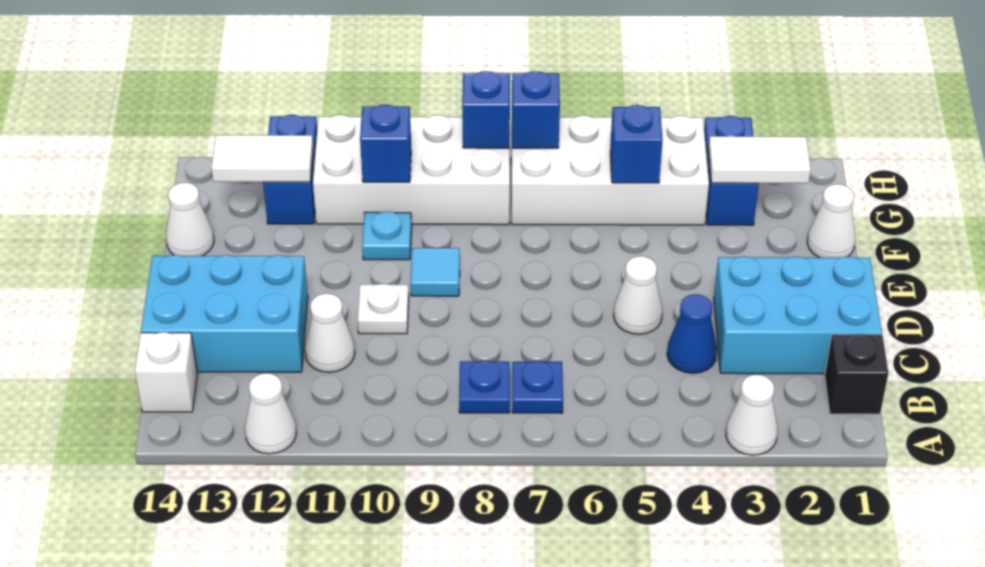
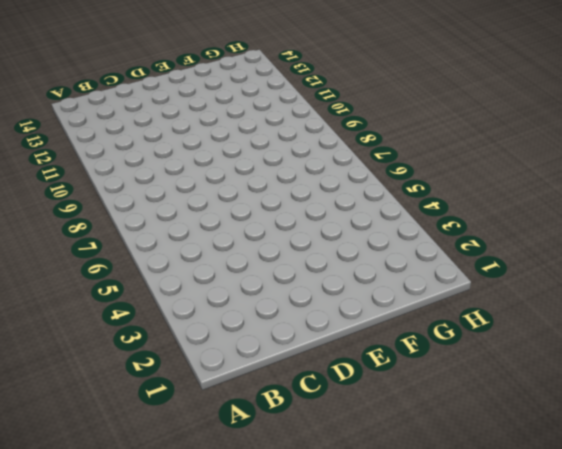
none -> white cone A3 level 1
none -> white cone A12 level 1
none -> black brick B1 level 1

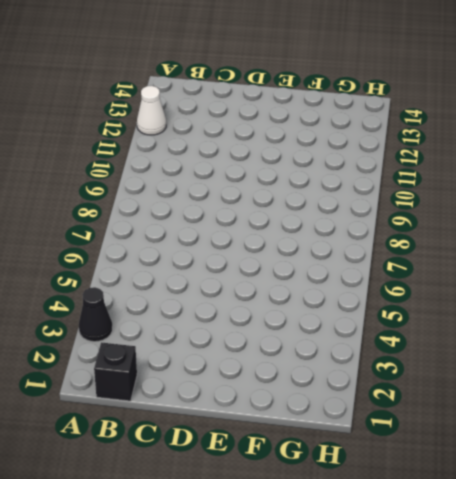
black cone A3 level 1 -> white cone A3 level 1
none -> blue plate B7 level 1
none -> blue plate B8 level 1
none -> white brick B14 level 1

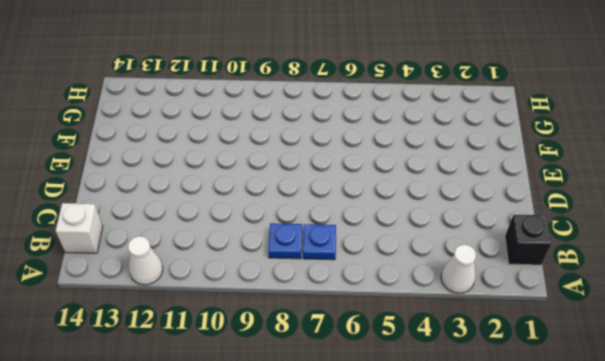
none -> cyan brick C1:D3 level 1
none -> blue cone C4 level 1
none -> white cone C11 level 1

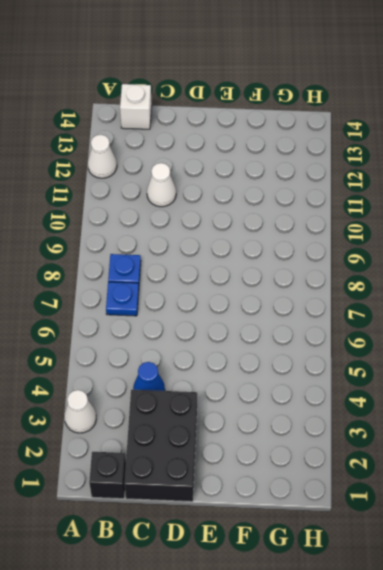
black brick C1:D3 level 1 -> cyan brick C1:D3 level 1
none -> cyan brick C12:D14 level 1
none -> white cone D5 level 1
none -> white plate D10 level 1

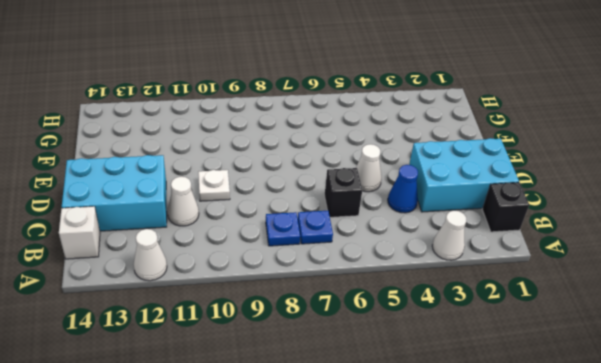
black brick C6 level 1 -> none
none -> cyan tile E9 level 1
none -> white cone F1 level 1
none -> cyan plate F10 level 1

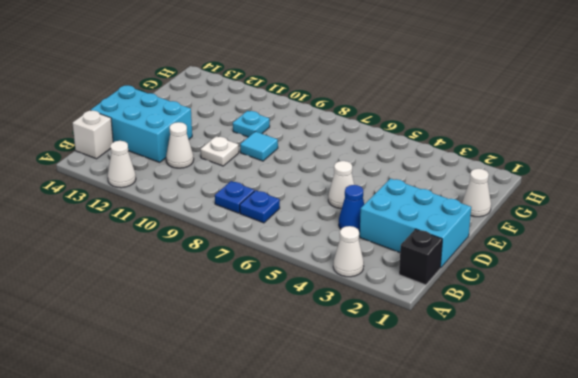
none -> white cone F14 level 1
none -> blue brick G3:H3 level 1
none -> white brick G4:H7 level 1

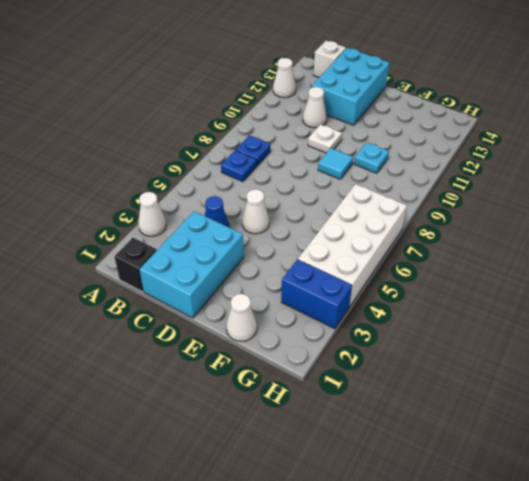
none -> white cone F14 level 1
none -> white brick G8:H11 level 1
none -> blue brick G12:H12 level 1

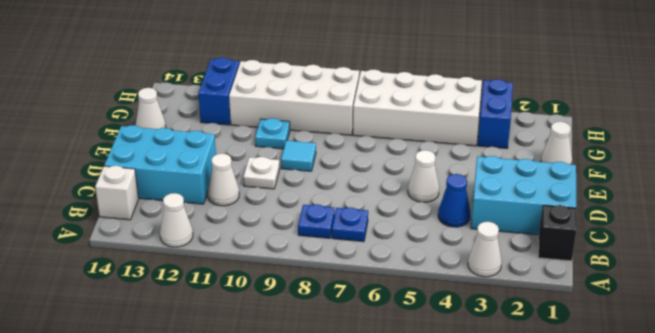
none -> white tile G2:G3 level 2
none -> blue brick G5 level 2
none -> blue brick G10 level 2

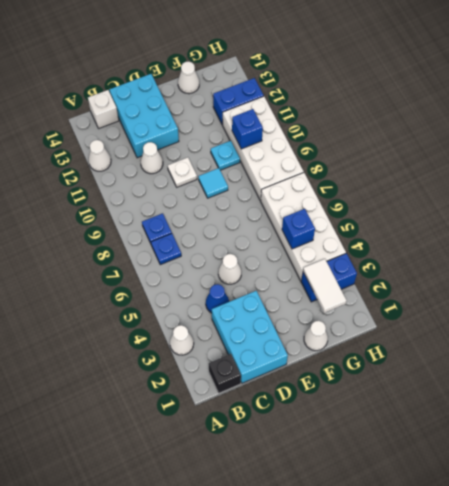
none -> white tile G12:G13 level 2
none -> blue brick H7 level 2
none -> blue brick H8 level 2

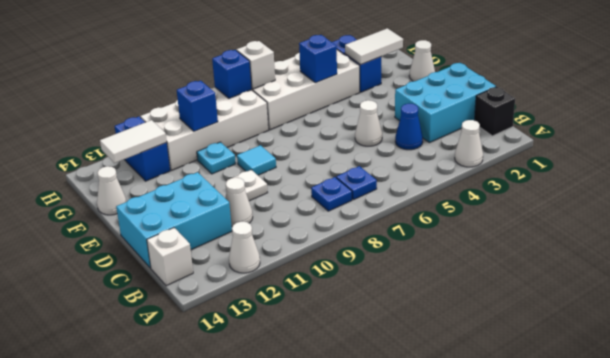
white brick H7 level 2 -> blue brick H7 level 2

